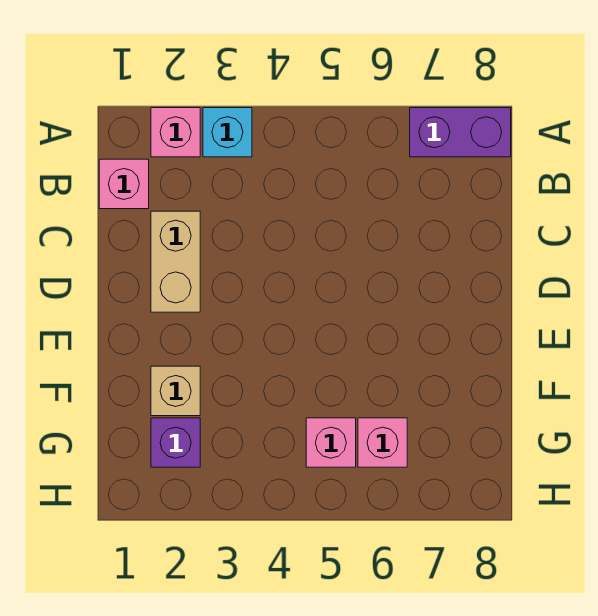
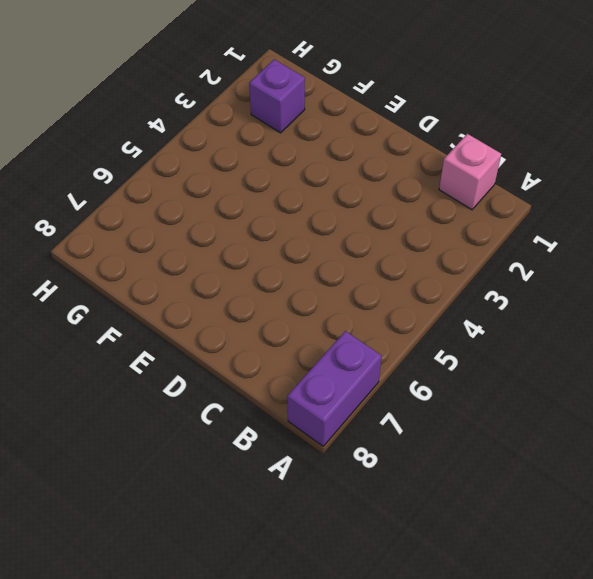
none -> pink brick A2 level 1
none -> cyan brick A3 level 1

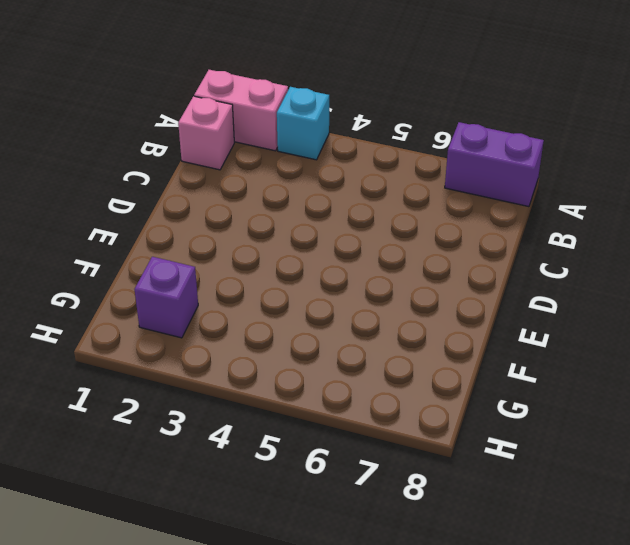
pink brick A1:A2 level 1 -> pink brick A2 level 1
none -> tan brick C2:D2 level 1
none -> tan brick F2 level 1

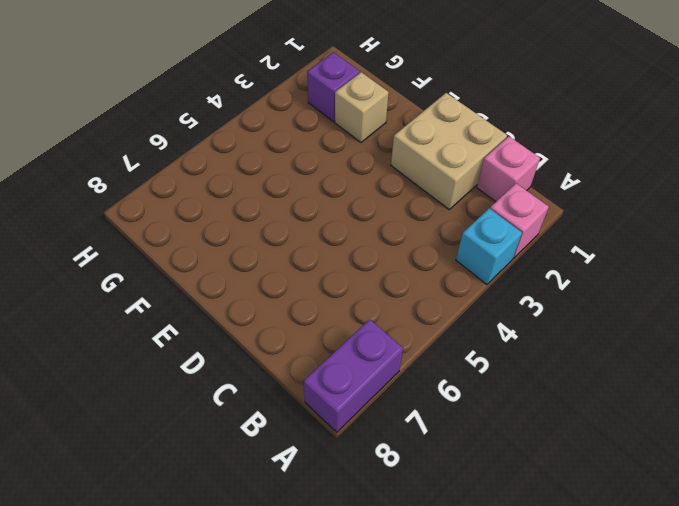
tan brick C1:D2 level 1 -> tan brick C2:D2 level 1
none -> pink brick G5 level 1
none -> pink brick G6 level 1

